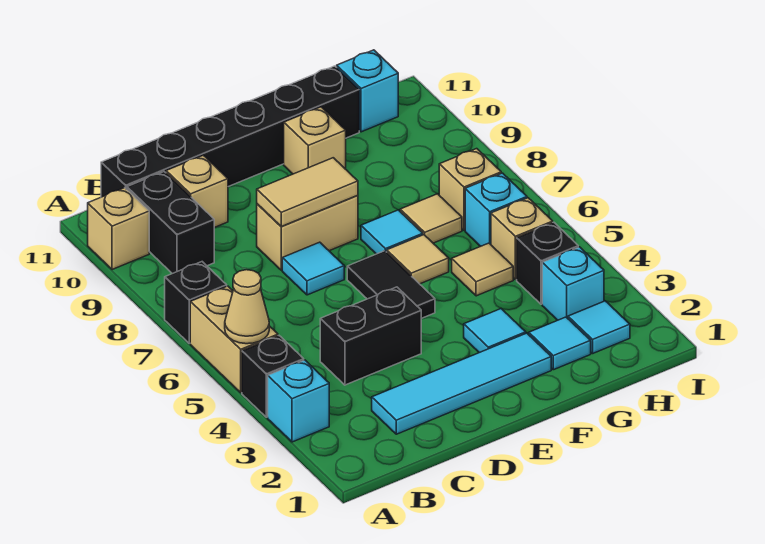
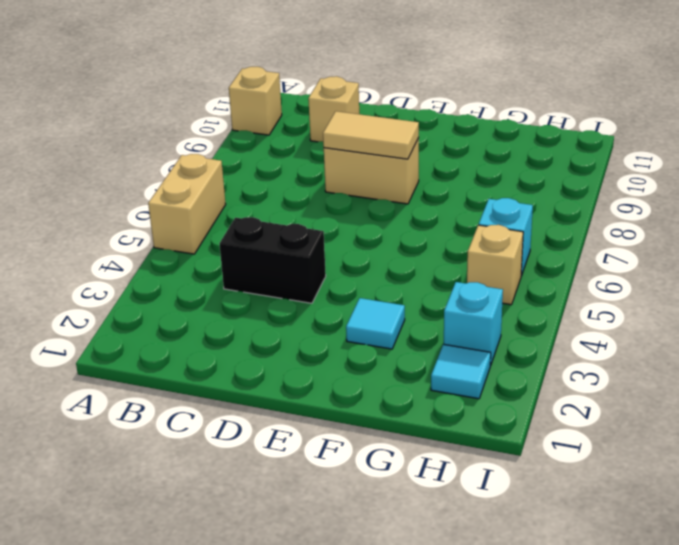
none -> cyan brick A3 level 1
none -> black brick A4 level 1
none -> black brick A7 level 1

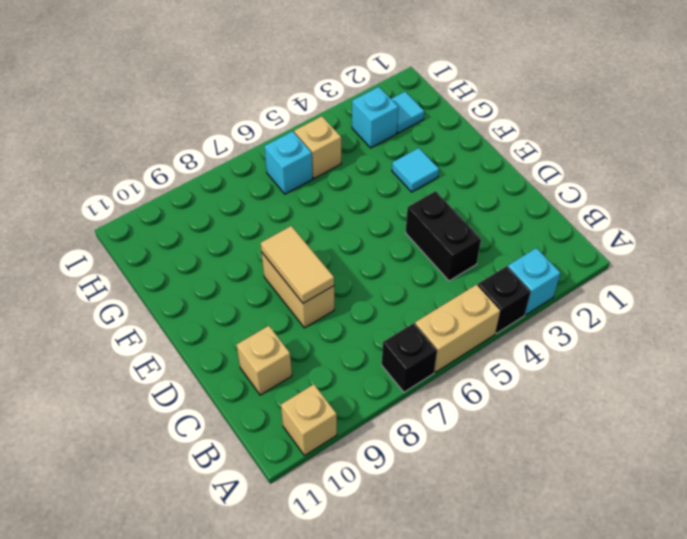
none -> black brick B9:B10 level 1
none -> black brick B11:G11 level 1
none -> cyan tile C2:F2 level 1

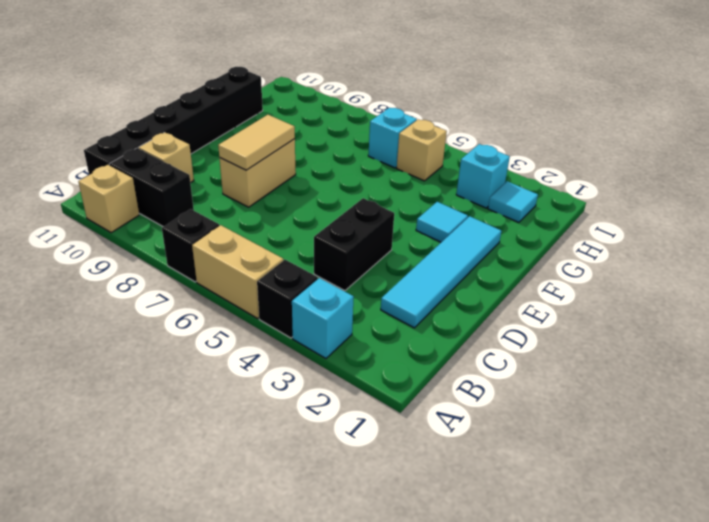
none -> cyan tile D7 level 1
none -> black tile E5:E6 level 1
none -> tan tile F6 level 1

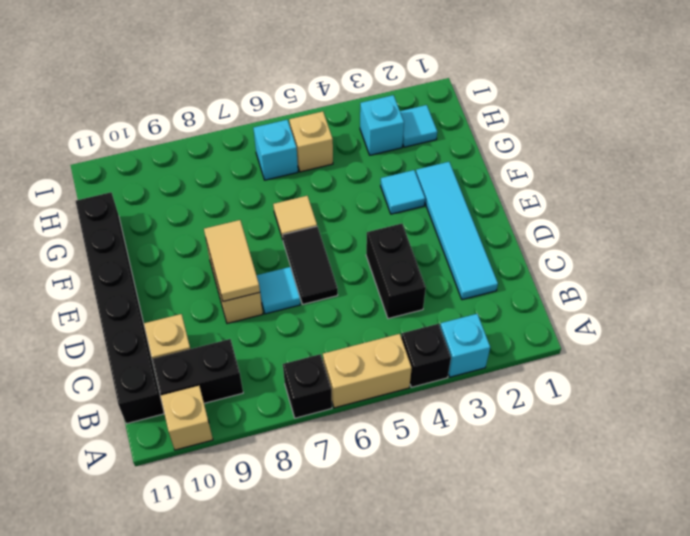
black tile D6:E6 level 1 -> black tile E5:E6 level 1
none -> cyan tile F7 level 1
none -> tan brick F10 level 1
none -> cyan tile G2 level 1

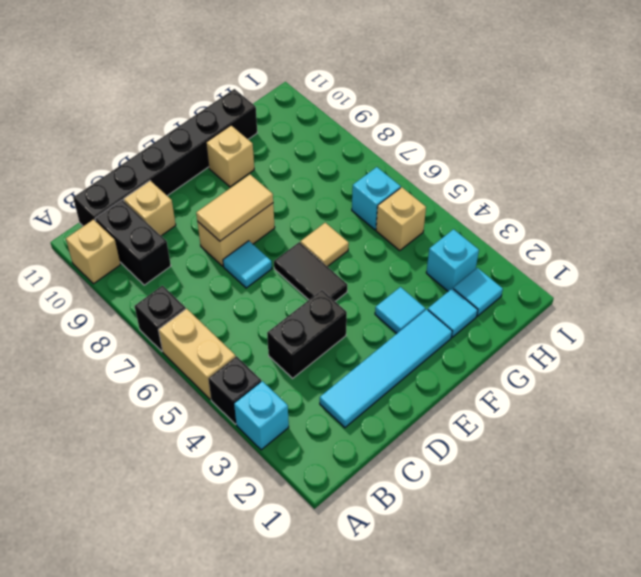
none -> cyan tile F7 level 1
none -> tan tile G5 level 1
none -> tan tile G7 level 1

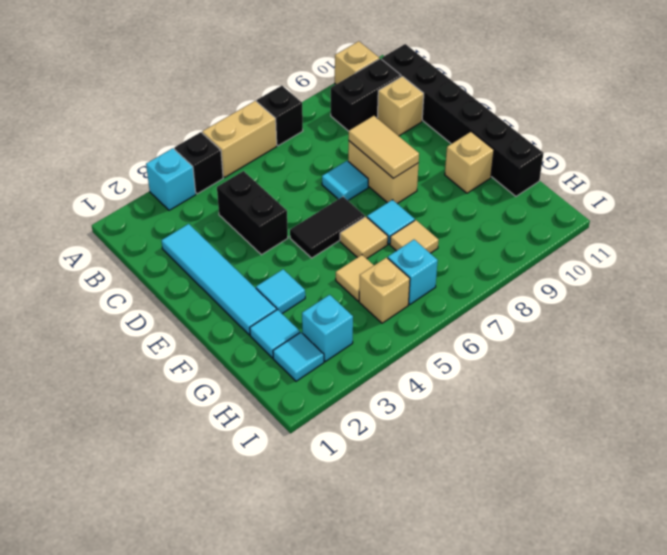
none -> black brick H4 level 1
none -> tan brick H7 level 1
none -> cyan brick H11 level 1

